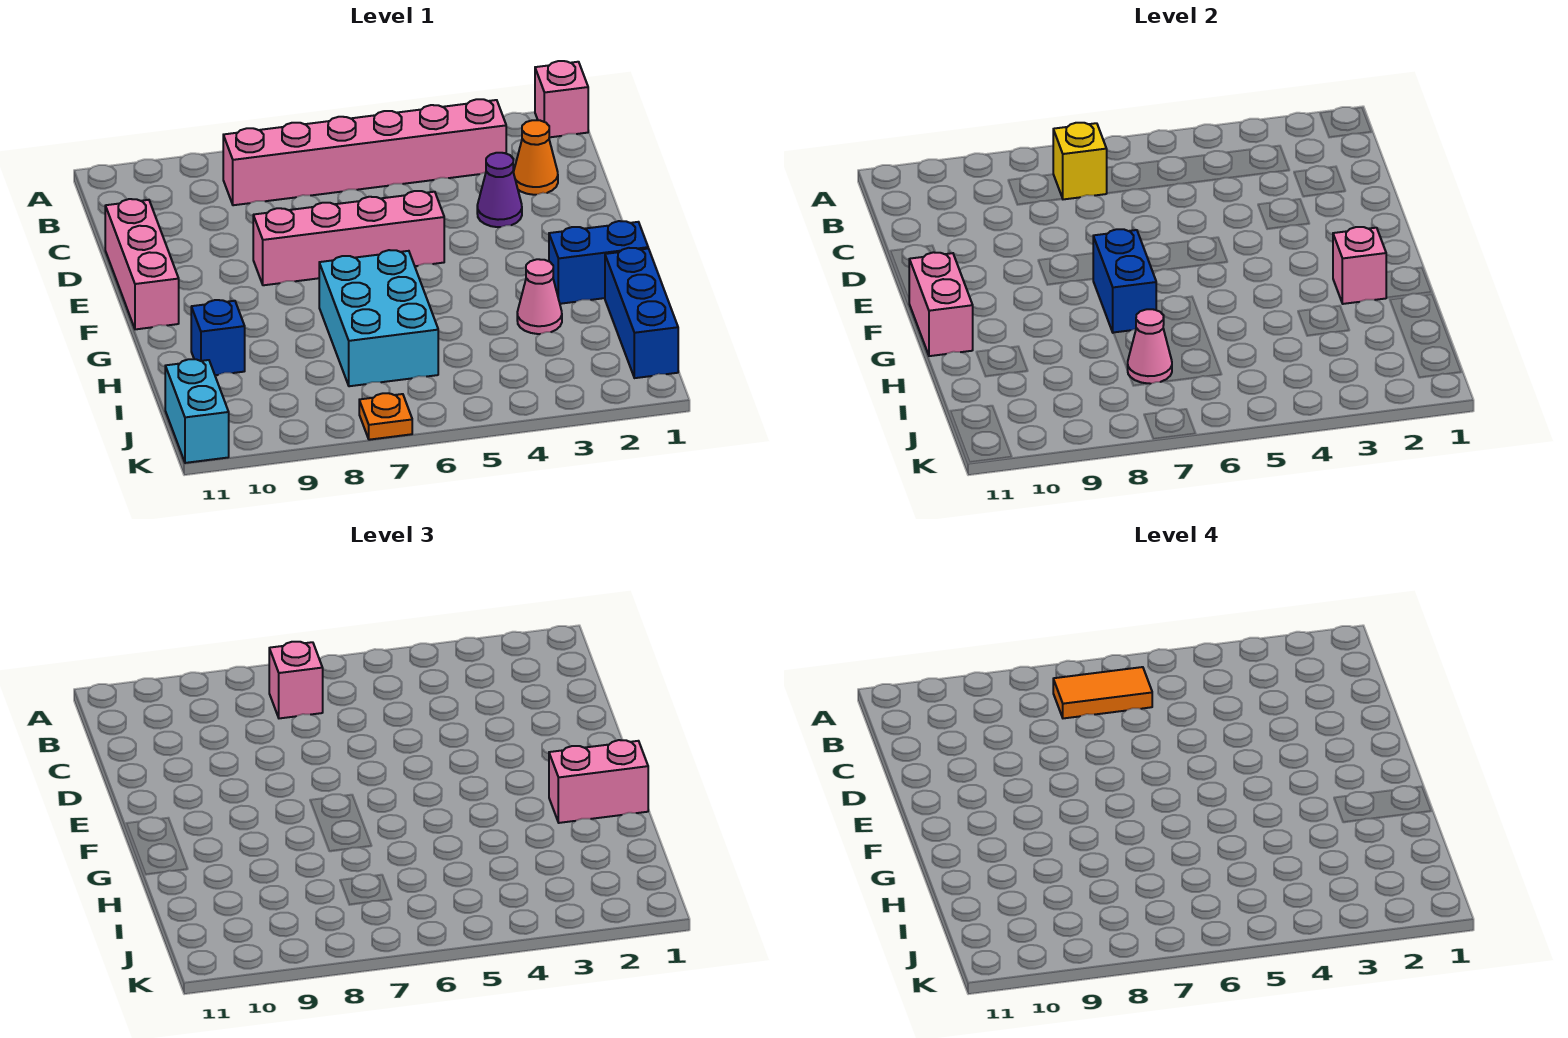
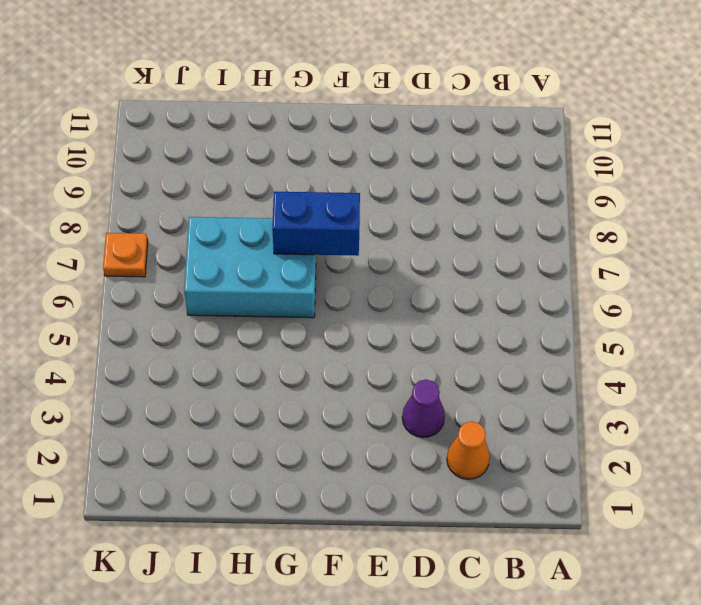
none -> pink brick A1 level 1
none -> pink brick B3:B8 level 1
none -> pink brick D11:F11 level 1

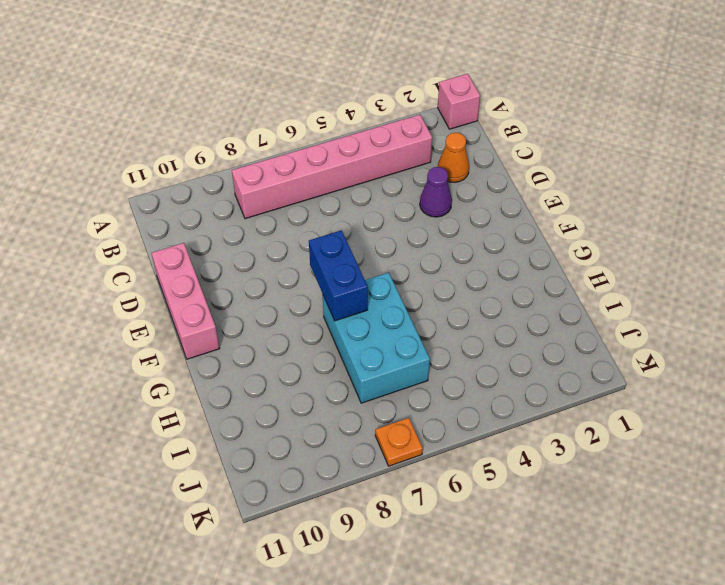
none -> pink brick E5:E8 level 1
none -> blue brick G1:G2 level 1
none -> blue brick H1:J1 level 1

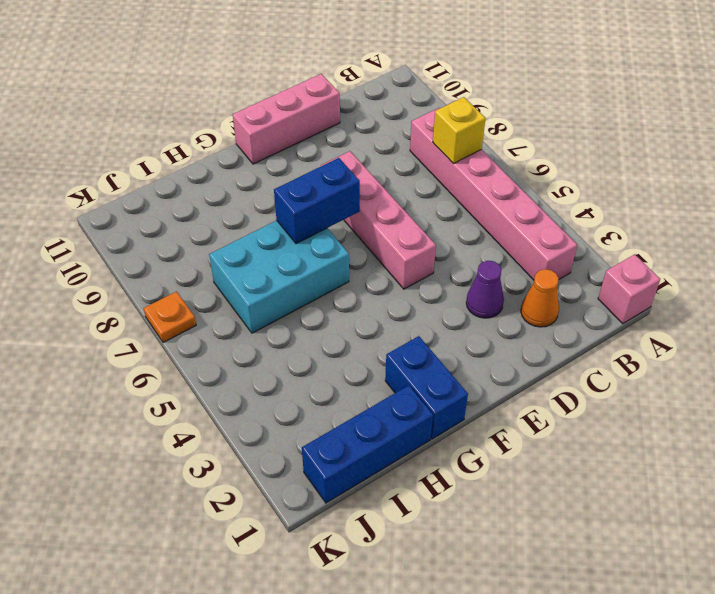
none -> pink cone H3 level 1
none -> blue brick H10 level 1
none -> cyan brick J11:K11 level 1

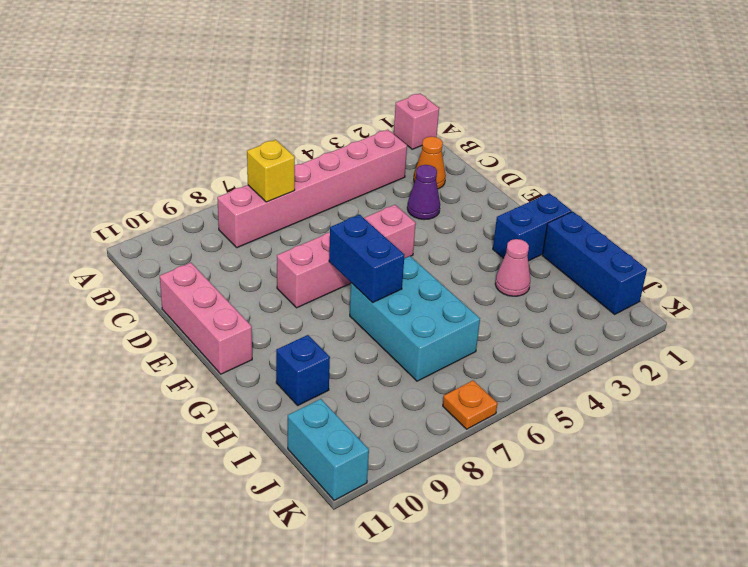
none -> pink brick F11:G11 level 2
none -> pink brick G2 level 2
none -> pink cone I7 level 2

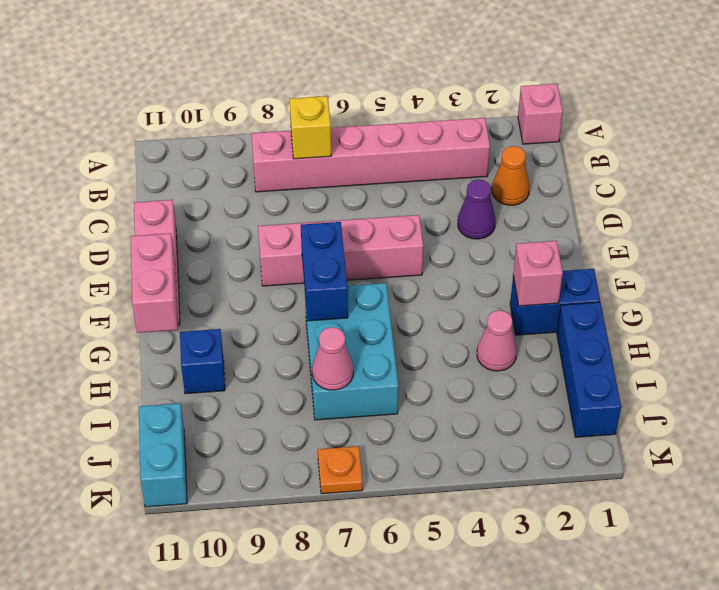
none -> pink brick B7 level 3
none -> pink brick G1:G2 level 3
none -> orange tile B6:B7 level 4

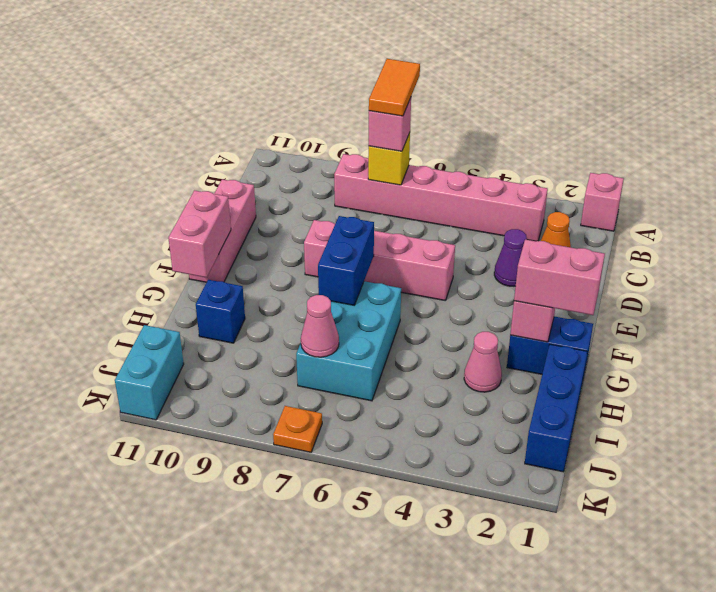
orange tile A7:B7 level 4 -> orange tile B6:B7 level 4

